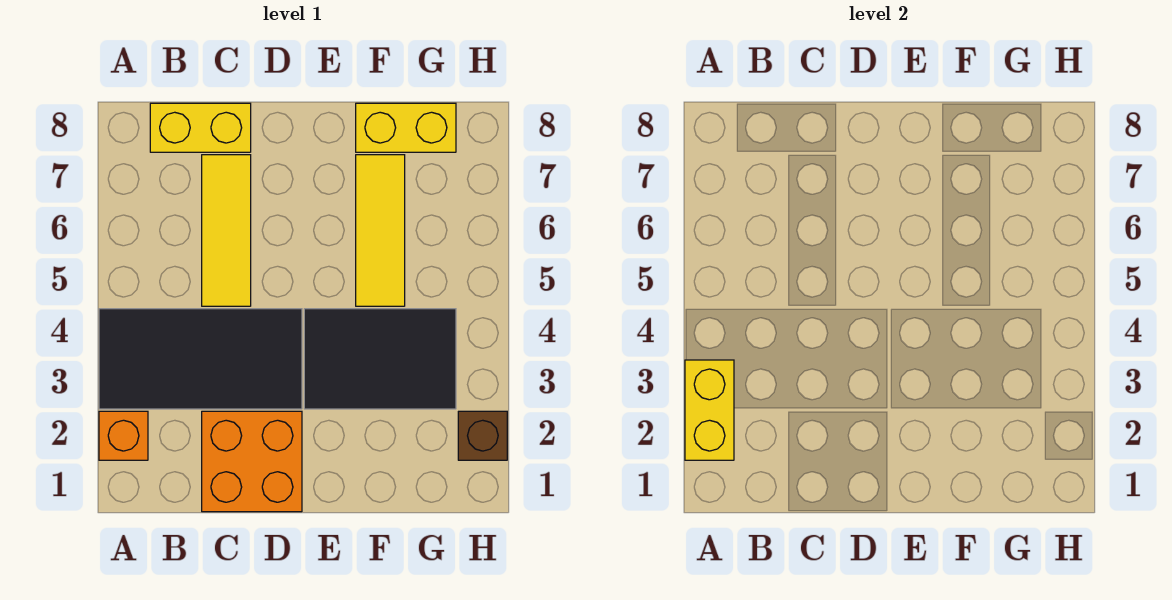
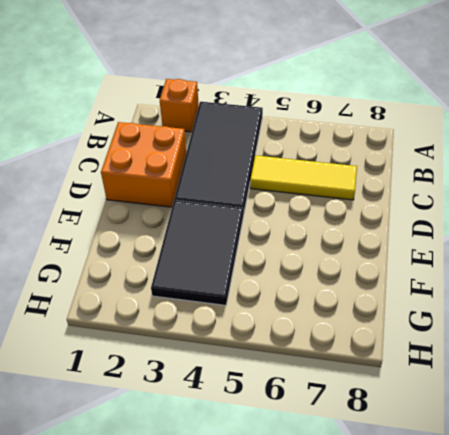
none -> yellow brick B8:C8 level 1
none -> yellow tile F5:F7 level 1

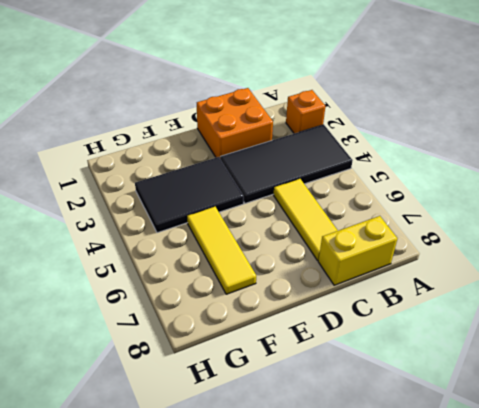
none -> yellow brick F8:G8 level 1
none -> brown brick H2 level 1

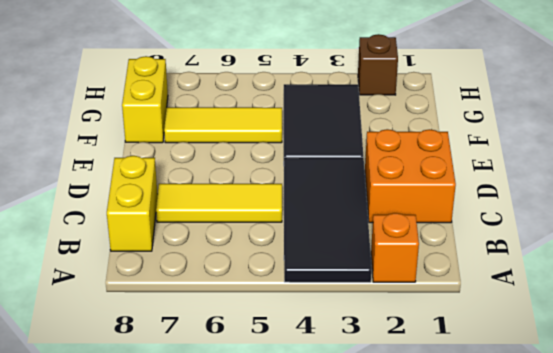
none -> yellow brick A2:A3 level 2

